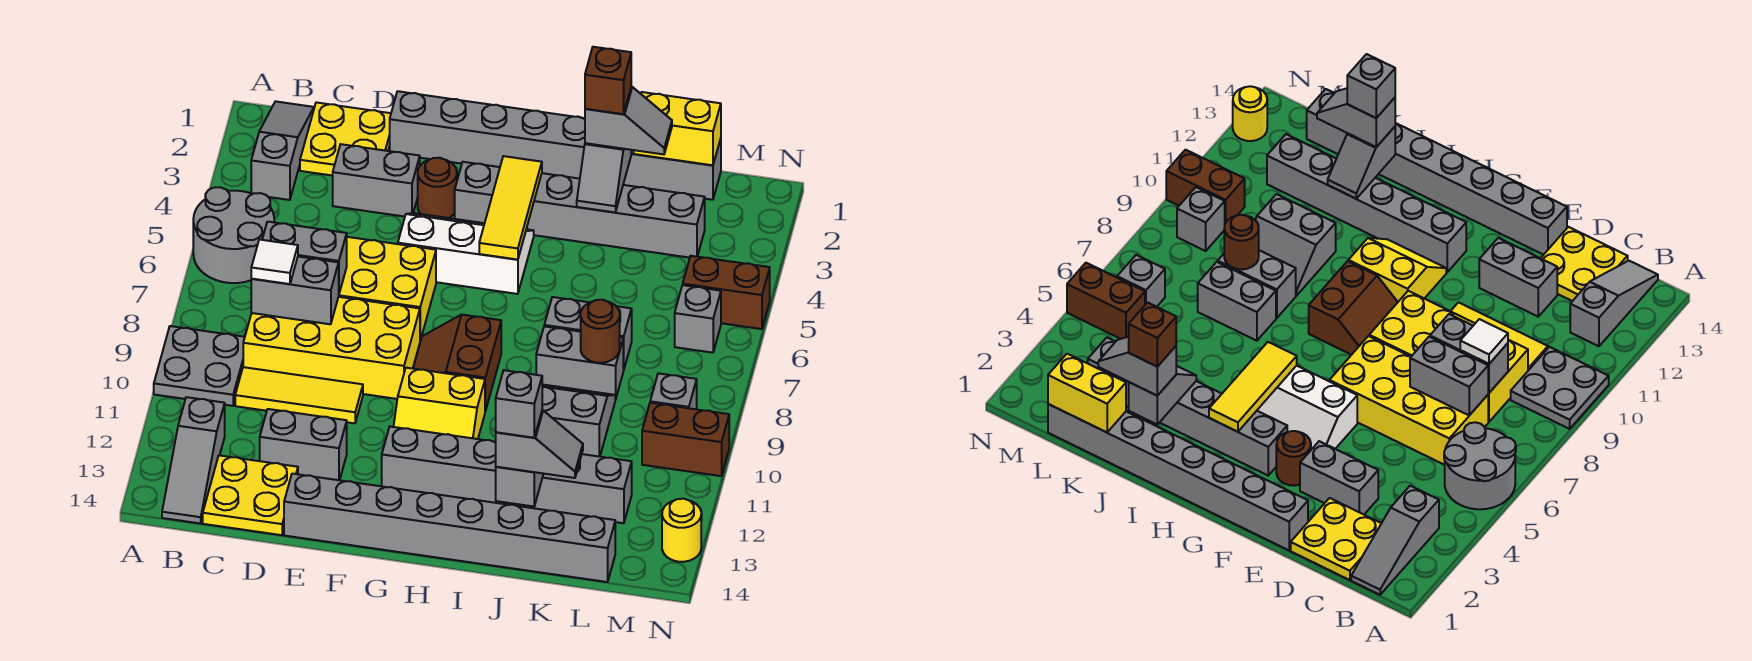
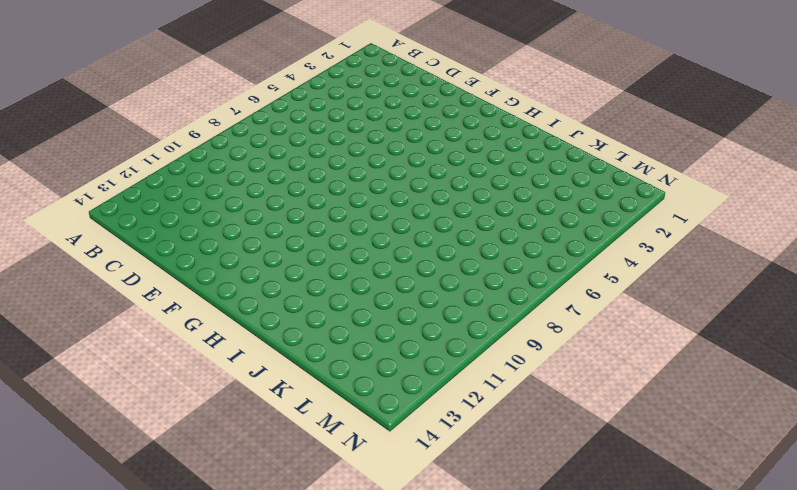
none -> grey round brick A5:B6 level 1
none -> grey plate A9:B10 level 1
none -> grey slope B1:B3 level 1 top 3
none -> grey slope B12:B14 level 1 top 12

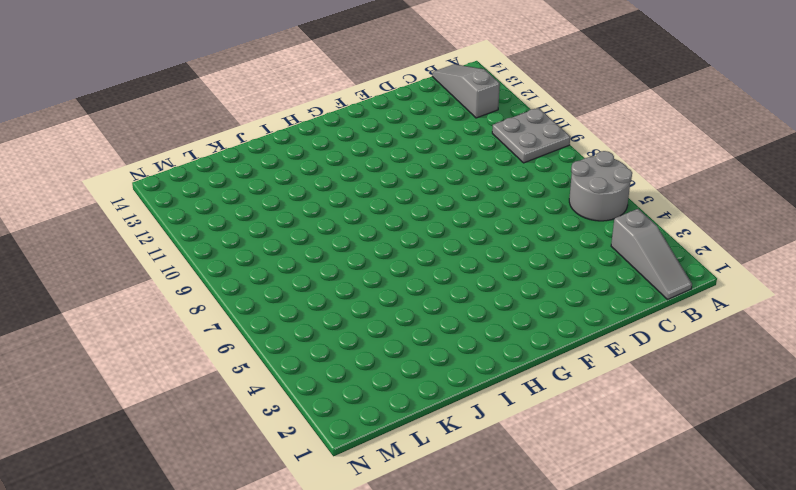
none -> yellow plate C1:D2 level 1
none -> yellow brick C6:F7 level 1
none -> yellow brick C8:F9 level 1
none -> yellow tile C10:E10 level 1

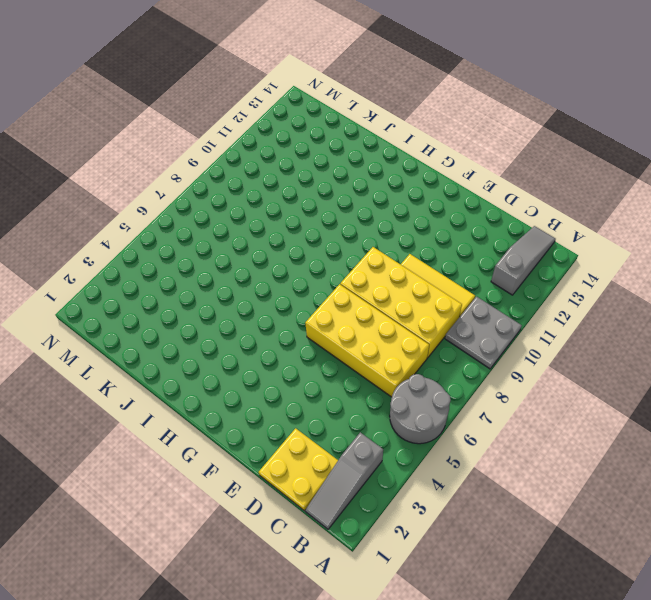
none -> yellow plate C13:D14 level 1
none -> grey brick D3:E3 level 1
none -> grey brick D12:E12 level 1
none -> grey brick E1:L1 level 1

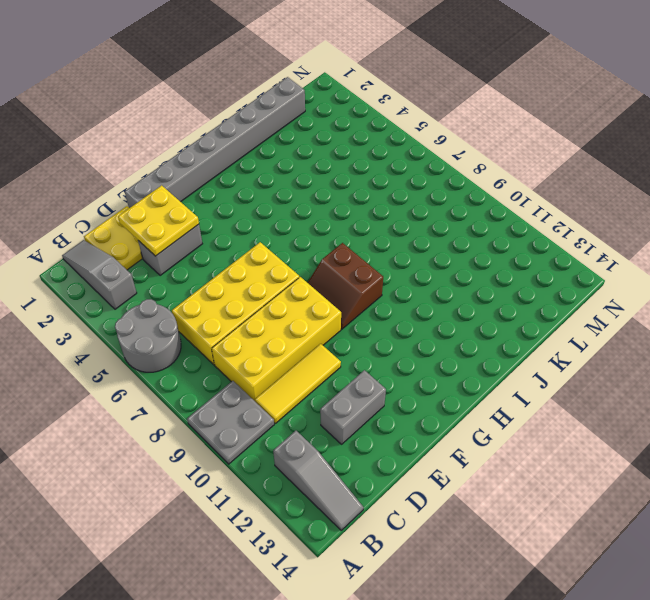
yellow plate D2:E3 level 2 -> yellow plate C13:D14 level 1
none -> grey brick E14:L14 level 1
none -> brown round brick F3 level 1
none -> white slope F4:H5 level 1 top 5
none -> grey brick G3:L3 level 1

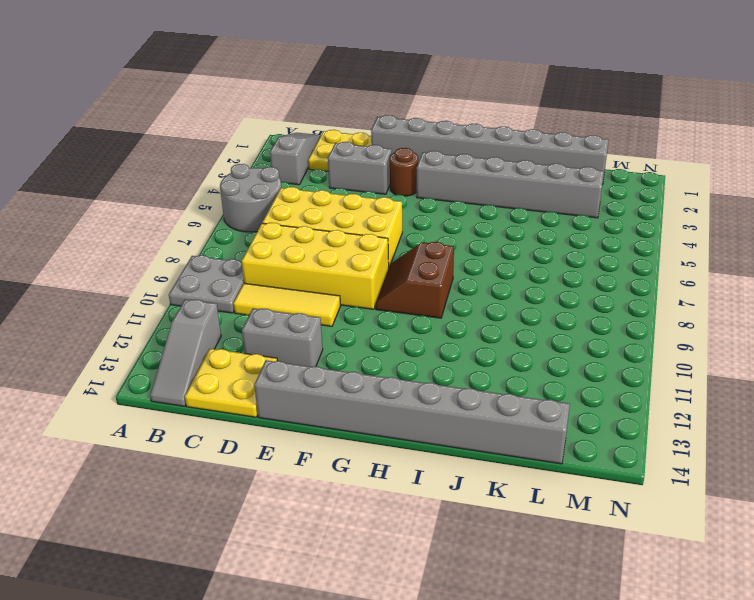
none -> white slope F4:H5 level 1 top 5
none -> yellow slope G10:H11 level 1 top 10
none -> grey brick G12:L12 level 1
none -> grey brick J7:K7 level 1

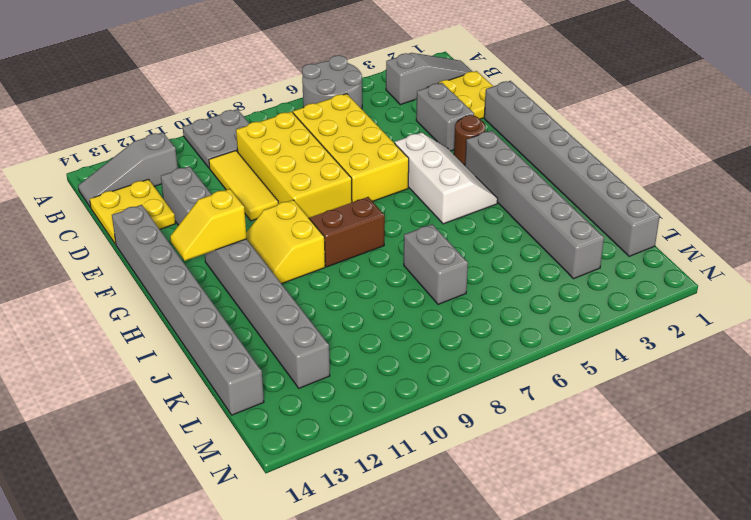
yellow slope G12:G13 level 2 top 12 -> none
none -> grey brick J8:K8 level 1
none -> grey slope J9:K10 level 1 top 10
none -> brown brick M5:N5 level 1
none -> grey brick M6 level 1

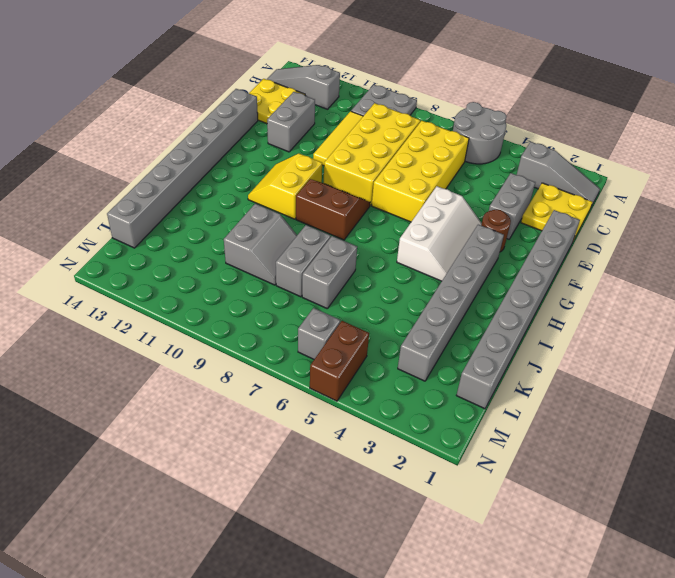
none -> grey brick G12:L12 level 1
none -> grey brick M9 level 1
none -> brown brick M10:N10 level 1
none -> yellow round brick N13 level 1

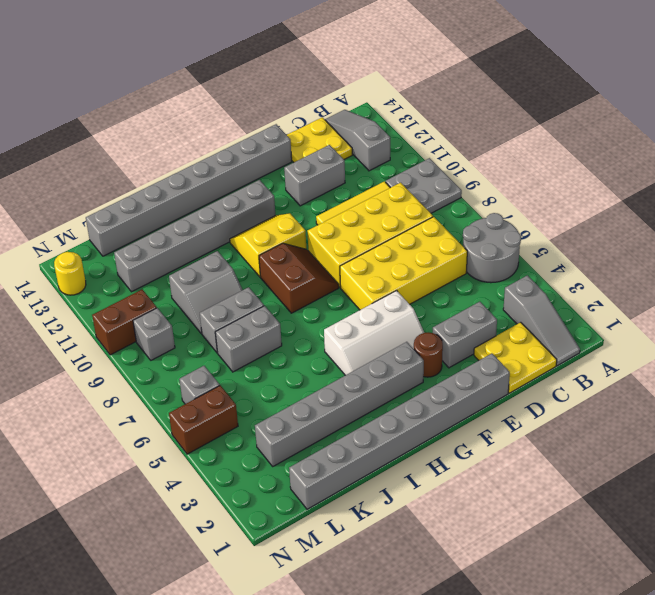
none -> grey brick C7:D7 level 2
none -> grey brick C8:D8 level 2
none -> yellow tile H3:H5 level 2
none -> grey slope J2:J3 level 2 top 2

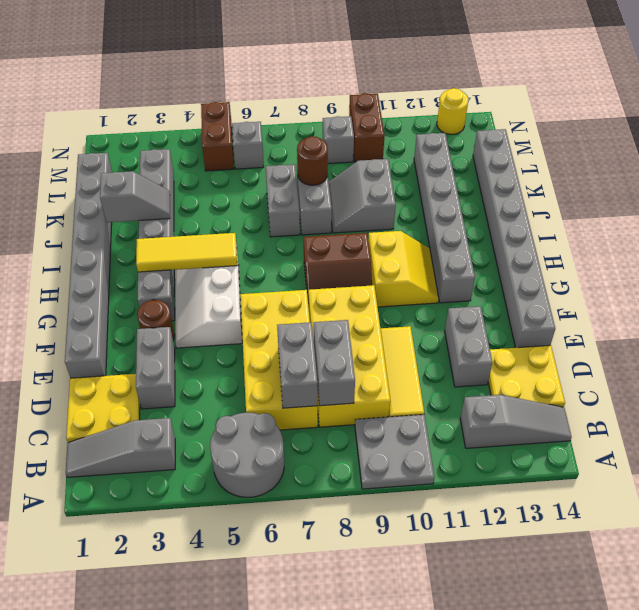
none -> grey slope J12:J13 level 2 top 13
none -> yellow brick K1:L1 level 2
none -> white tile C8 level 3
none -> grey slope J2:K2 level 3 top J

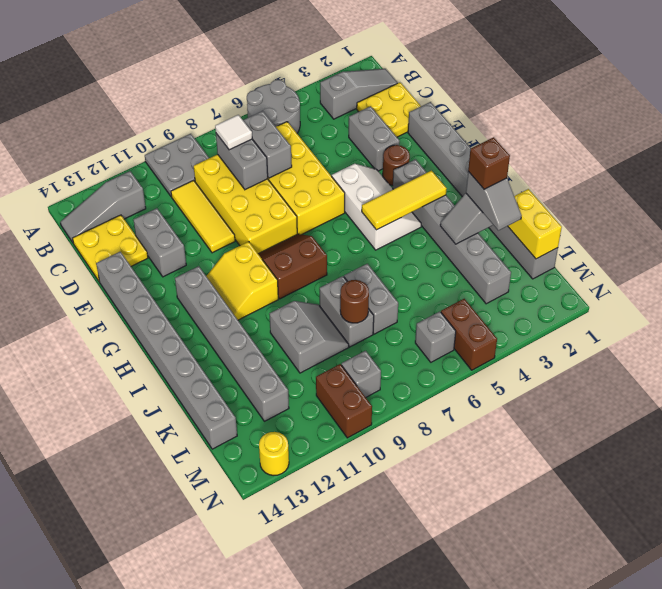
none -> grey slope J12:J13 level 2 top 13
none -> grey slope J13:K13 level 3 top J
none -> grey brick J13 level 4

